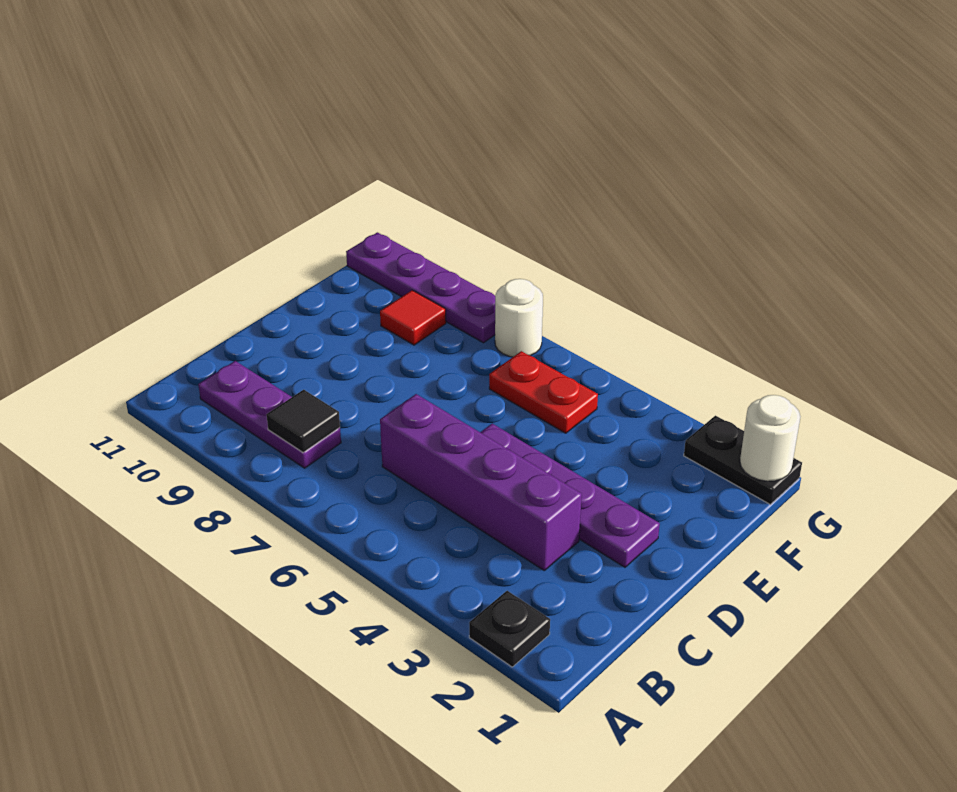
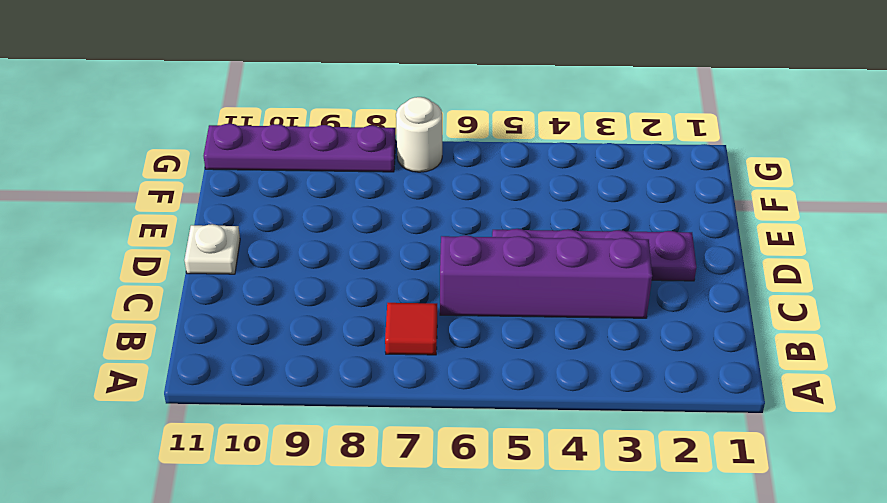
red tile B7 level 1 -> red tile F9 level 1
white plate D11 level 1 -> none
none -> black plate A2 level 1
none -> purple plate B8:B10 level 1

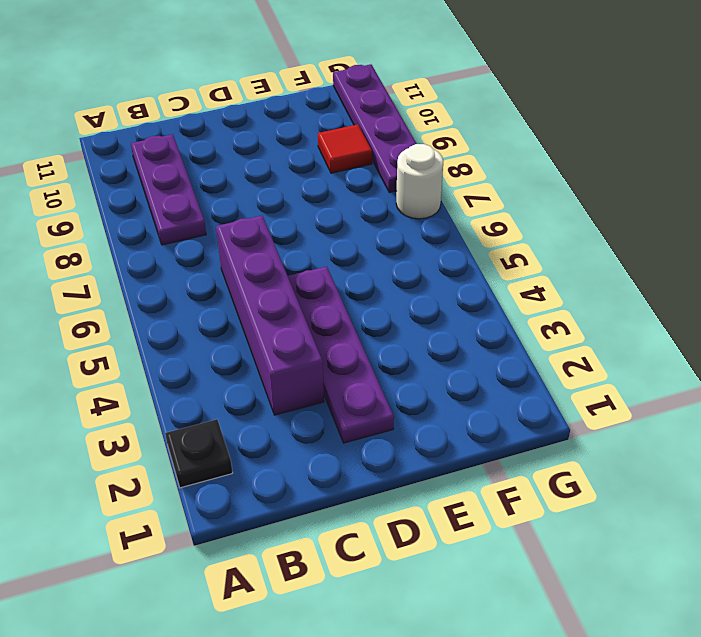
none -> red plate F5:F6 level 1
none -> black plate G1:G2 level 1

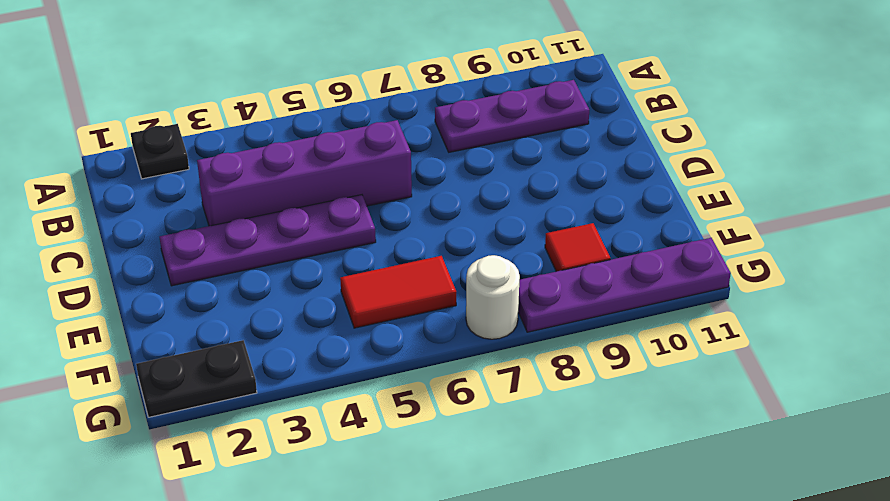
red tile F5:F6 level 1 -> red plate F5:F6 level 1
none -> black tile B8 level 2
none -> white round brick G1 level 2

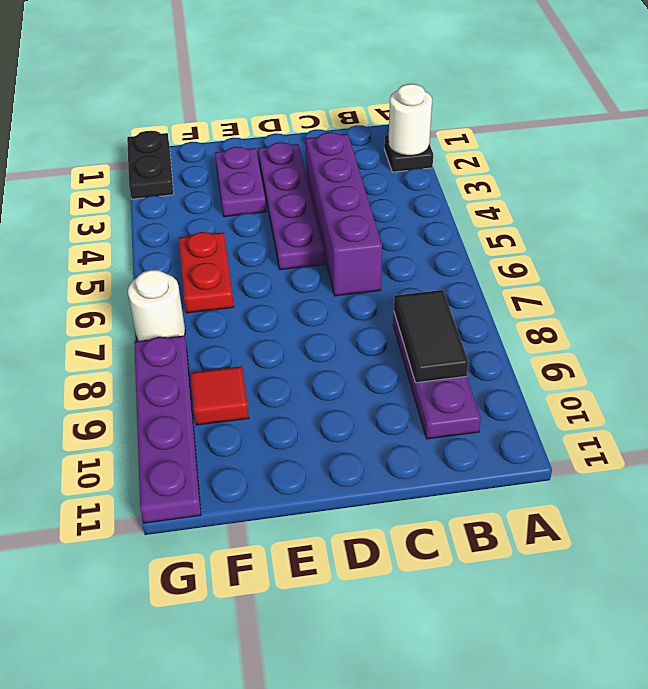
white round brick A2 level 2 -> white round brick G1 level 2
black tile B8:B9 level 2 -> black tile B8 level 2
purple plate E2:E3 level 1 -> none

